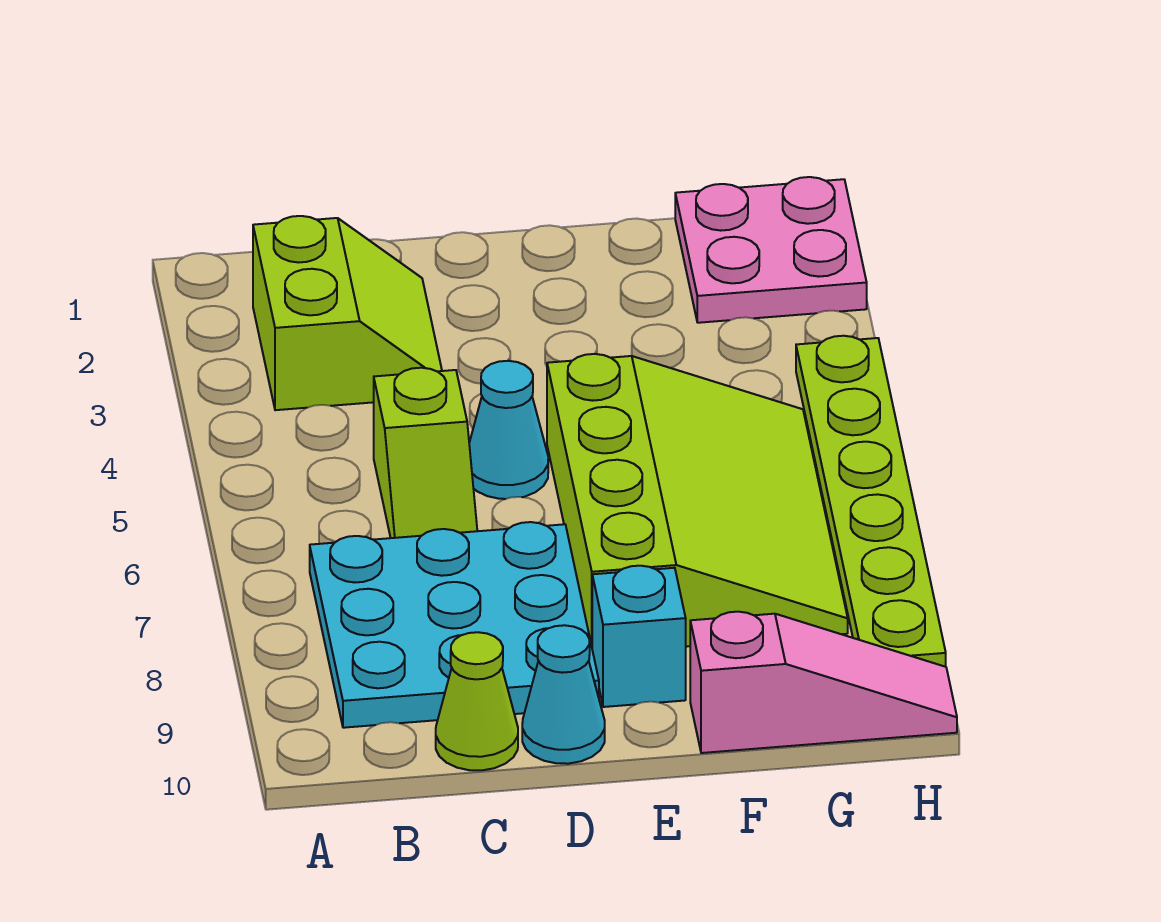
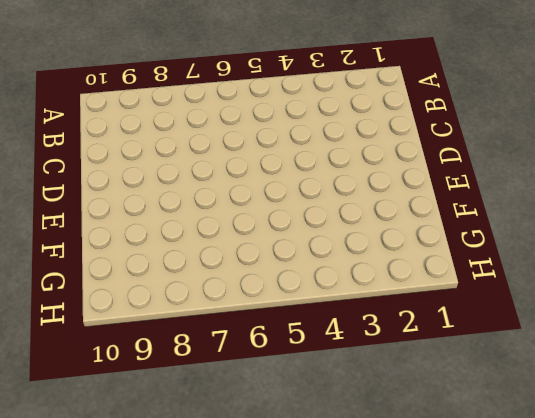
none -> lime slope B2:C3 level 1 top B
none -> cyan plate B7:D9 level 1

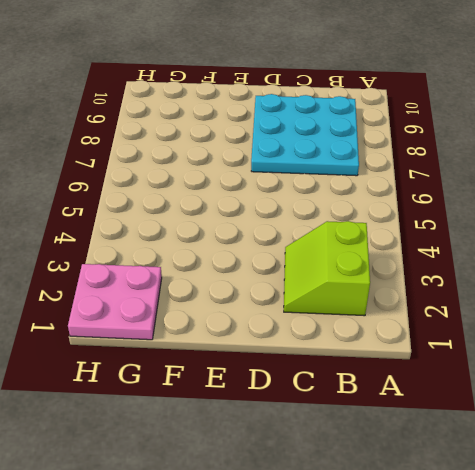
none -> lime slope C5:C6 level 1 top 5
none -> lime cone C10 level 1

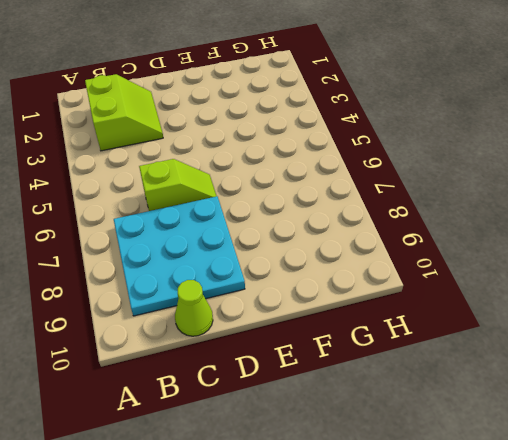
lime slope C6:D6 level 1 top C -> lime slope C5:C6 level 1 top 5
none -> cyan cone D5 level 1
none -> cyan cone D10 level 1

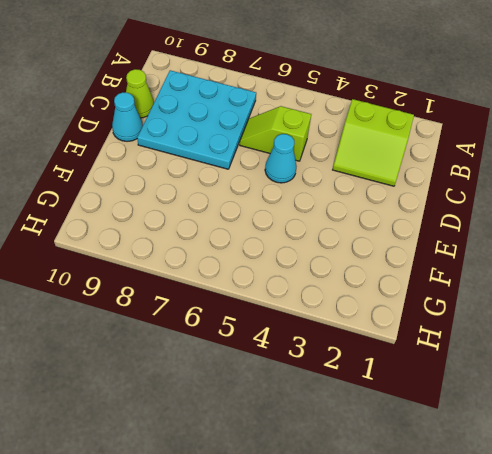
none -> lime slope E5:G8 level 1 top E
none -> cyan brick E9 level 1

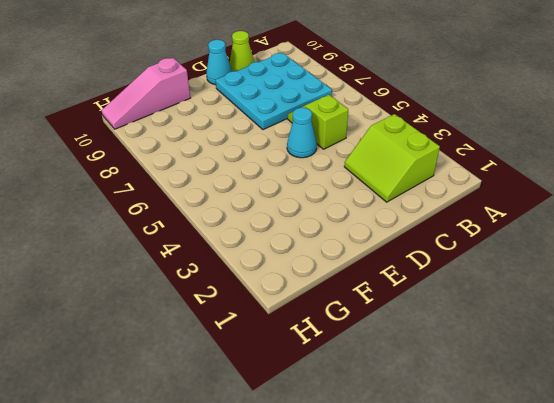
none -> lime slope E5:G8 level 1 top E
none -> cyan brick E9 level 1

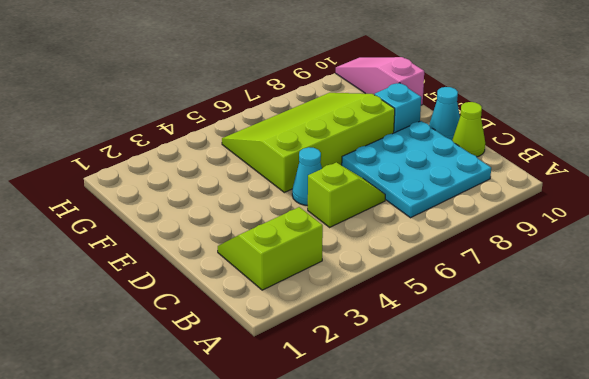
none -> pink plate G1:H2 level 1
none -> lime plate H4:H9 level 1

